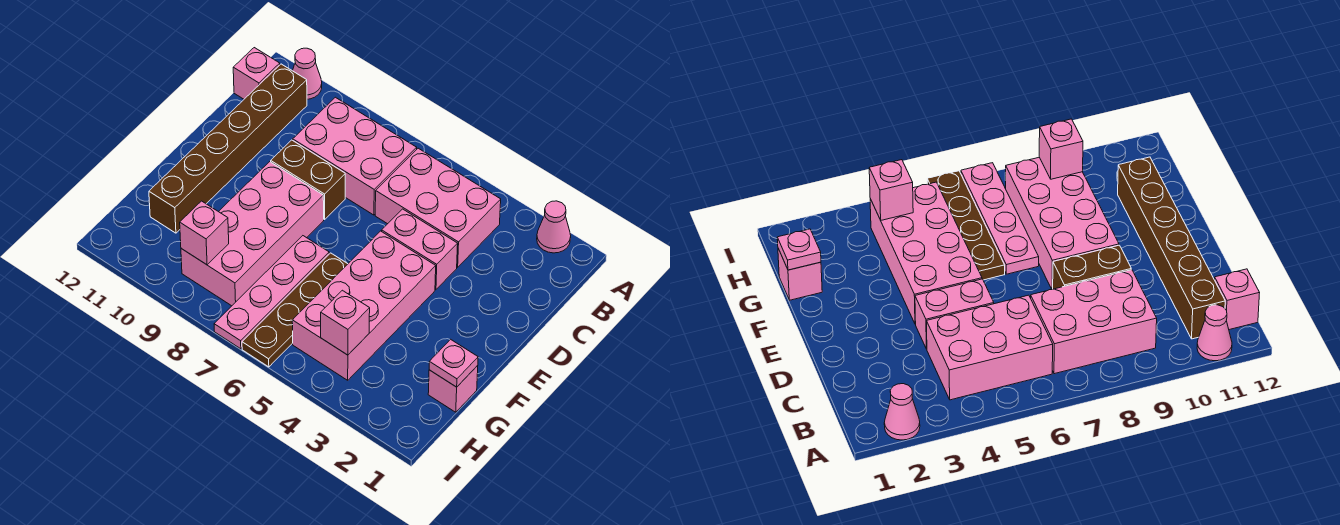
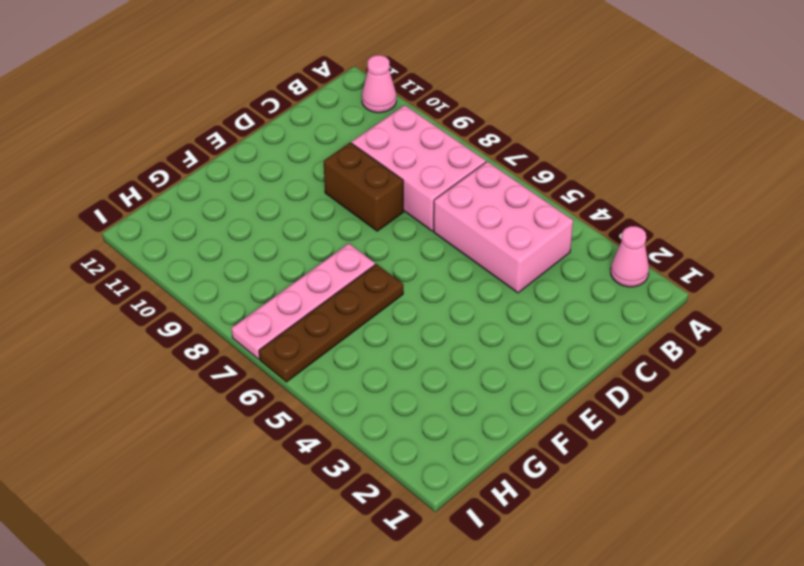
none -> brown brick B11:G11 level 1
none -> pink brick B12 level 1
none -> pink brick D4:D5 level 1

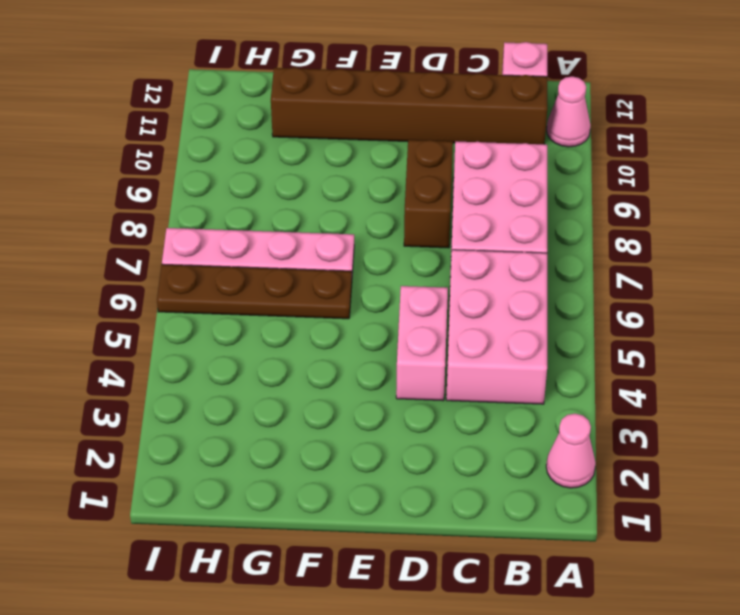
none -> pink brick E4:H5 level 1
none -> pink brick E8:H9 level 1
none -> pink brick G1 level 1

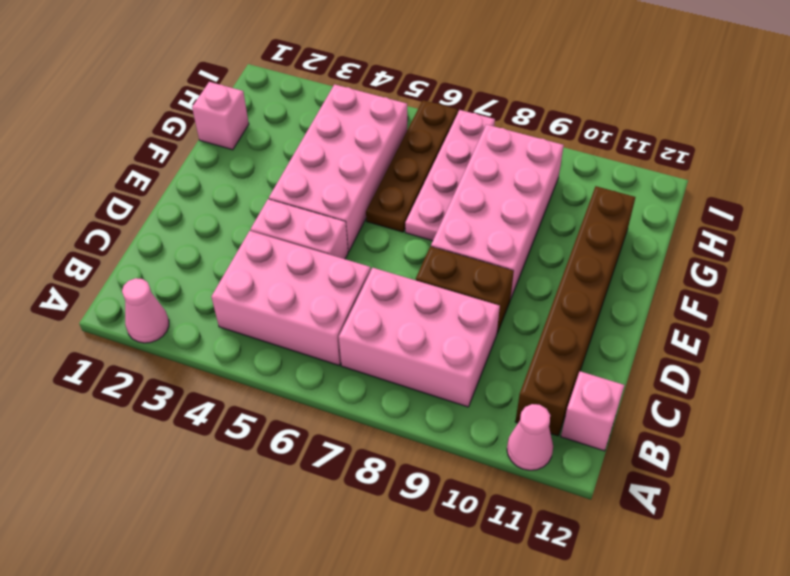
none -> pink plate G1 level 2
none -> pink brick H4 level 2
none -> pink brick H9 level 2

